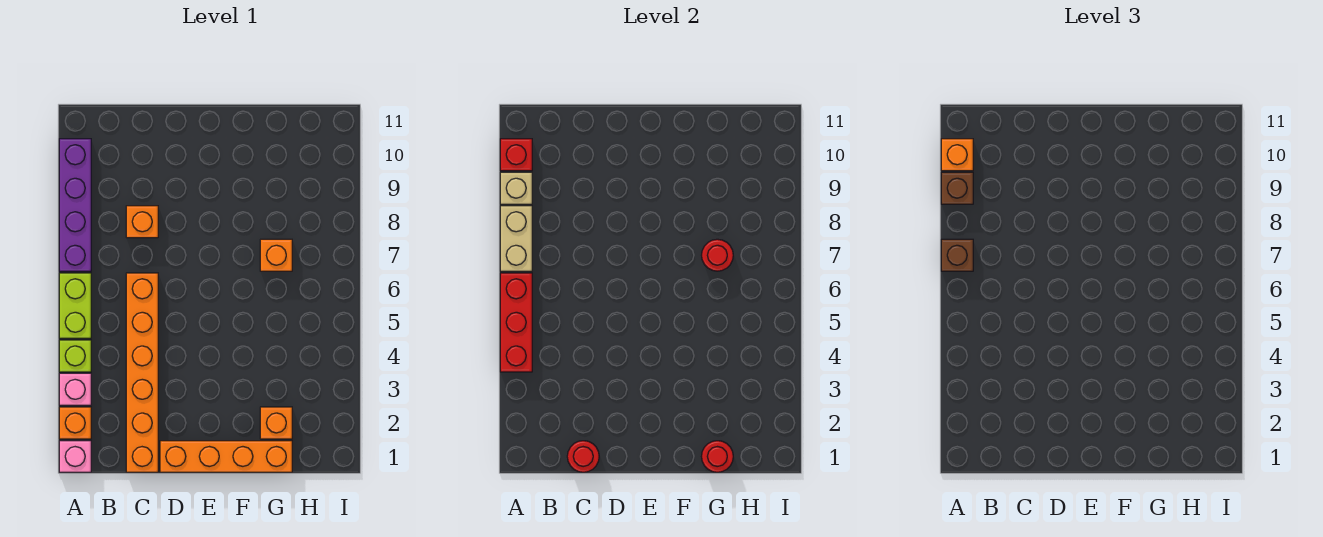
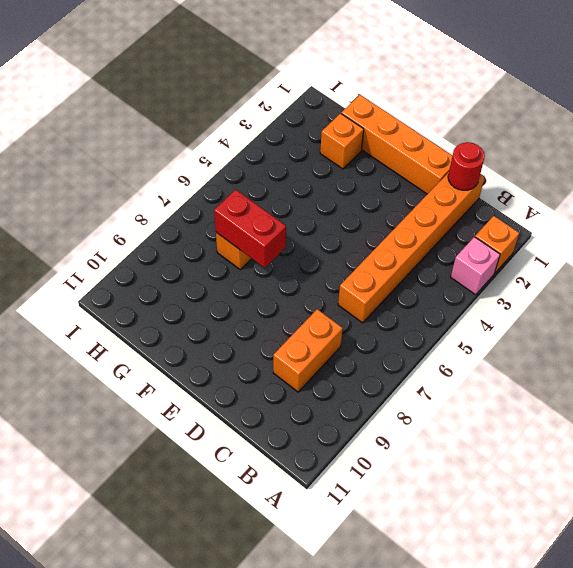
orange brick C8:C9 level 1 -> orange brick C8 level 1
red brick F7:G7 level 2 -> red round brick G7 level 2
none -> pink brick A1 level 1
none -> lime brick A4 level 1
none -> lime brick A5:A6 level 1

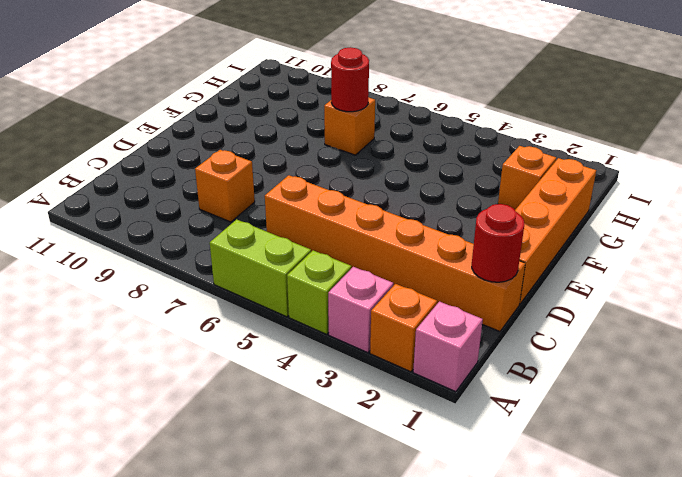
none -> purple brick A7:A10 level 1
none -> red brick A4:A6 level 2
none -> tan brick A7:A8 level 2

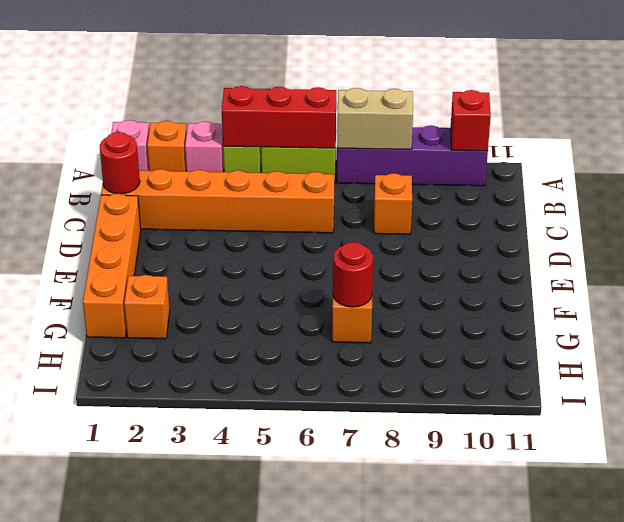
none -> tan brick A9 level 2
none -> red round brick G1 level 2
none -> brown brick A7 level 3

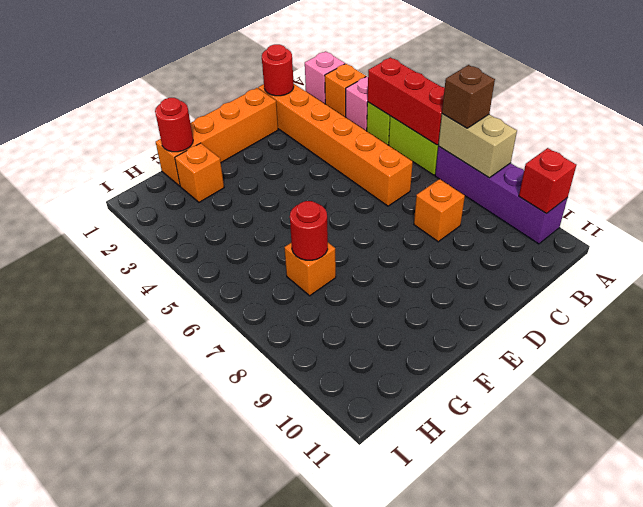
none -> tan brick A9 level 2
none -> brown brick A9 level 3
none -> orange brick A10 level 3

